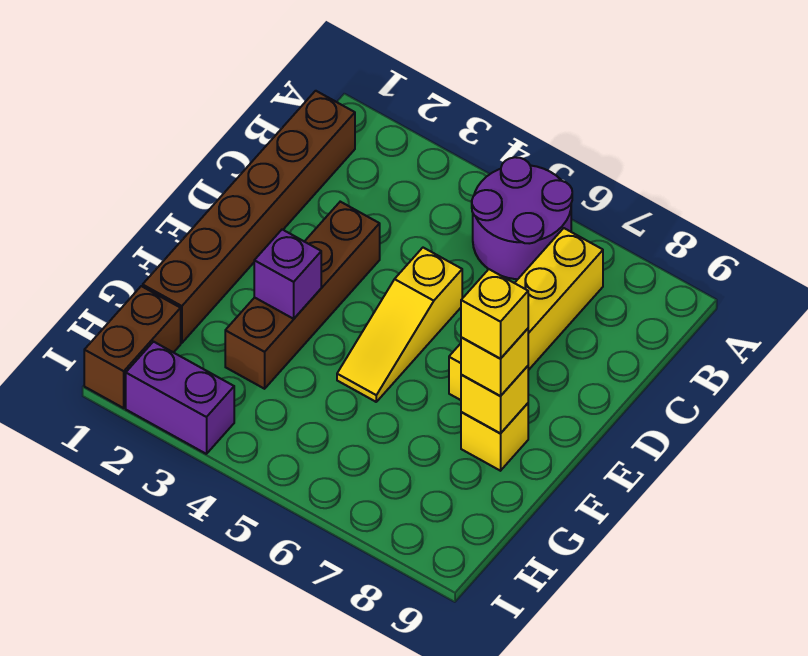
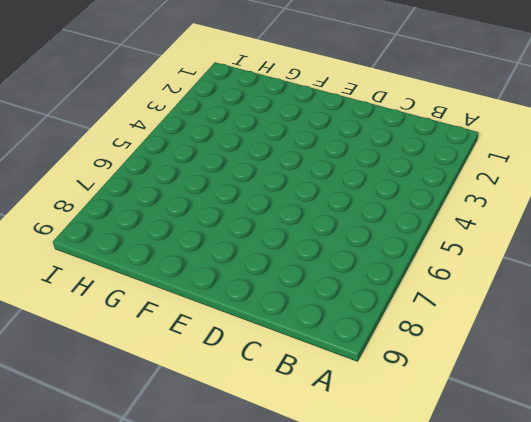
none -> purple round brick A5:B6 level 1
none -> brown brick B1:G1 level 1
none -> yellow brick B7:E7 level 1

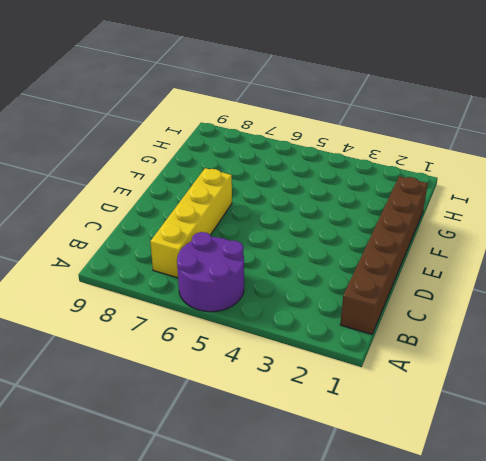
none -> brown brick D3:G3 level 1
none -> yellow slope D5:F5 level 1 top D
none -> yellow brick F8 level 1

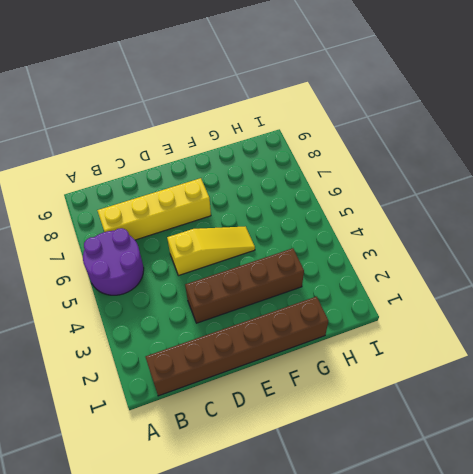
none -> yellow brick F8 level 1
none -> brown brick H1:I1 level 1
none -> purple brick I2:I3 level 1

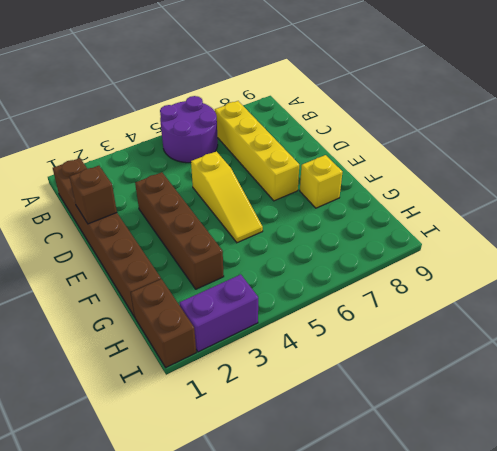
brown brick D1 level 2 -> none
none -> purple brick F3 level 2
none -> yellow brick F8 level 2
none -> yellow brick F8 level 3

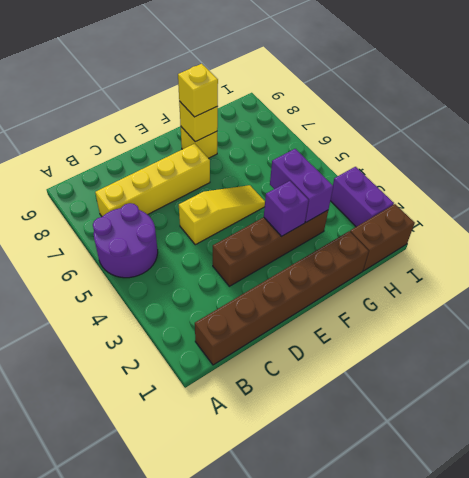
purple brick G3:G4 level 2 -> none
none -> yellow brick F8 level 4

